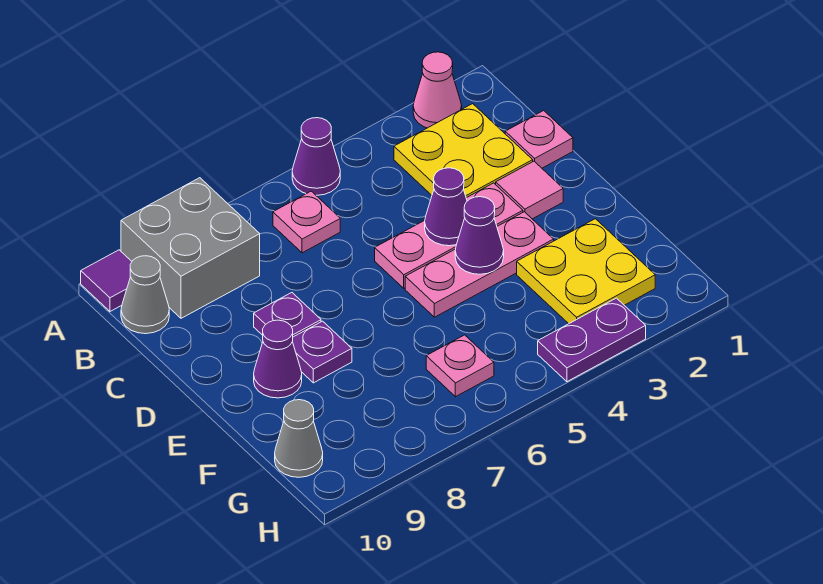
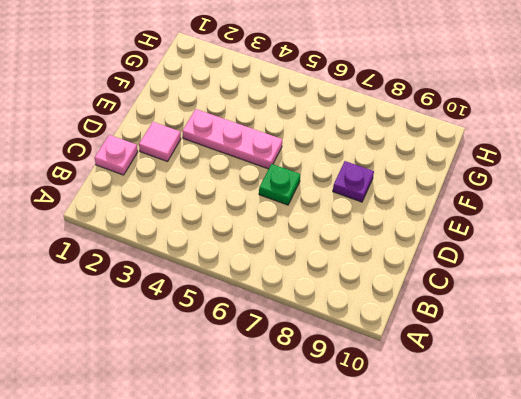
green plate D6 level 1 -> none
none -> pink cone A2 level 1
none -> purple cone A5 level 1
none -> grey brick A8:B9 level 1

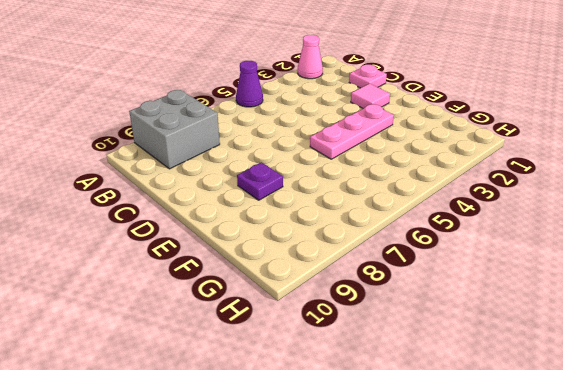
none -> purple tile A10 level 1
none -> yellow plate B2:C3 level 1
none -> pink plate B6 level 1

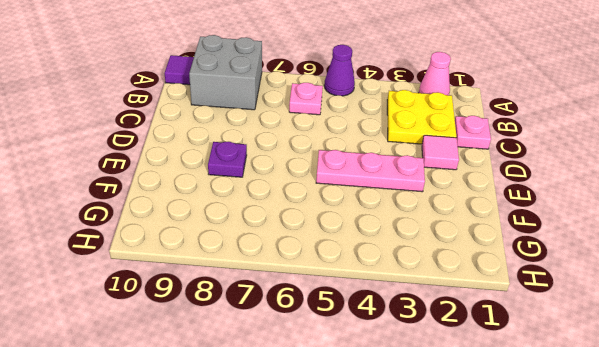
none -> grey cone B10 level 1
none -> pink plate D3:D5 level 1
none -> purple plate D8 level 1

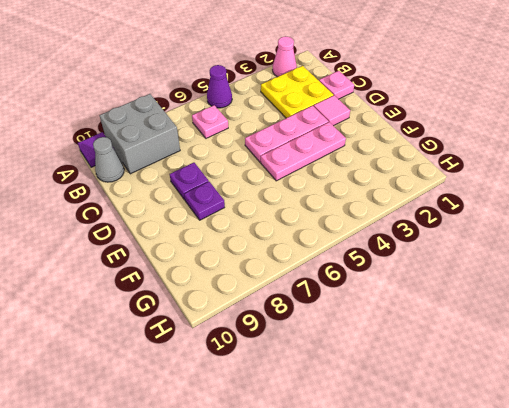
none -> purple cone E9 level 1
none -> yellow plate F2:G3 level 1
none -> pink plate G6 level 1

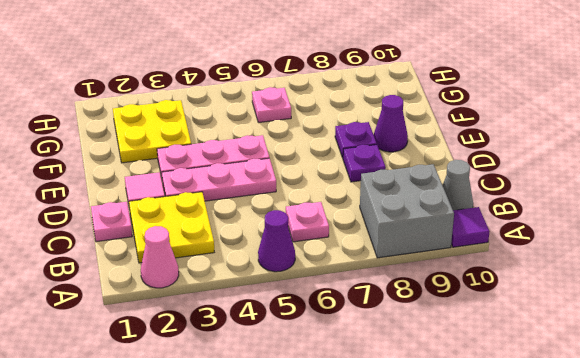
none -> grey cone G10 level 1
none -> purple plate H3:H4 level 1
none -> purple cone D4 level 2

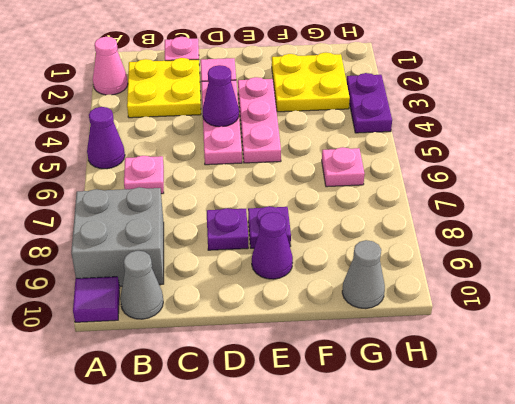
none -> purple cone E4 level 2

